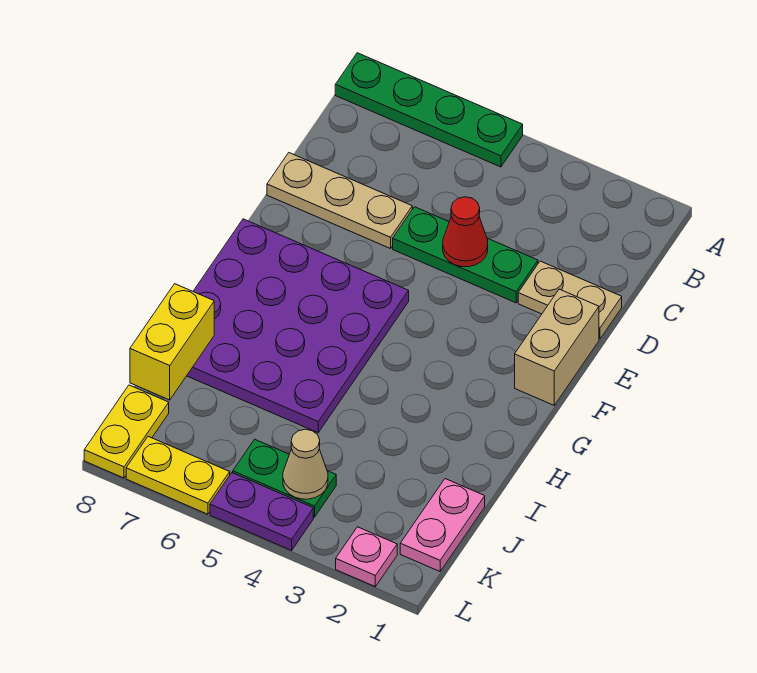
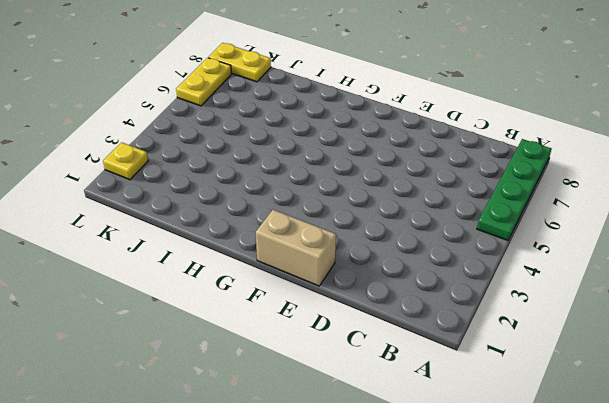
yellow plate L2 level 1 -> pink plate L2 level 1
none -> tan plate D1:D2 level 1
none -> green plate D3:D5 level 1
none -> tan plate D6:D8 level 1

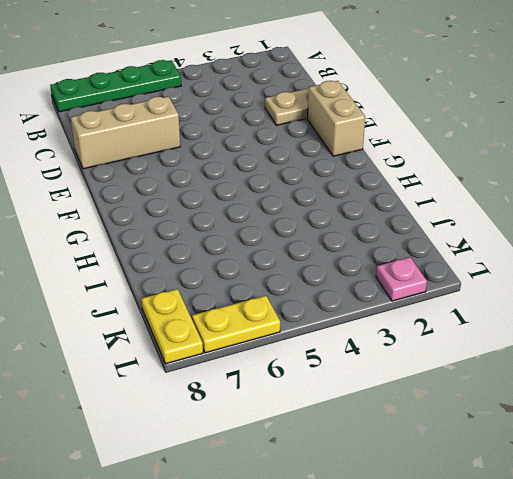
tan brick D6:D8 level 1 -> tan plate D6:D8 level 1
none -> green plate D3:D5 level 1
none -> purple plate F5:I8 level 1
none -> pink plate J1:K1 level 1

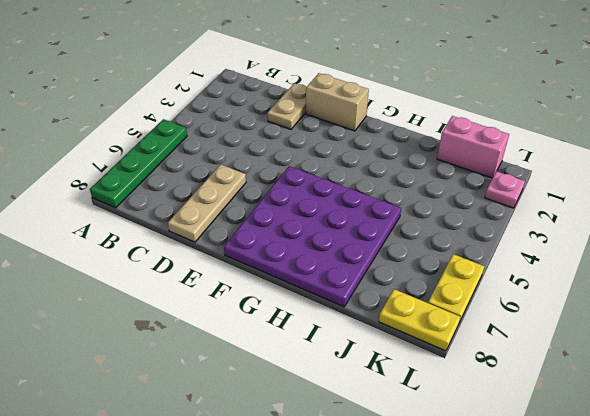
pink brick J1:K1 level 1 -> pink plate J1:K1 level 1
none -> green plate D3:D5 level 1
none -> green plate K4:K5 level 1
none -> purple plate L4:L5 level 1

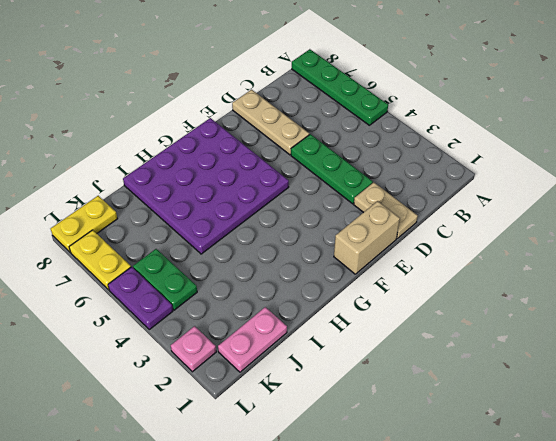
none -> red cone D4 level 2
none -> yellow brick I8:J8 level 2
none -> tan cone K4 level 2

